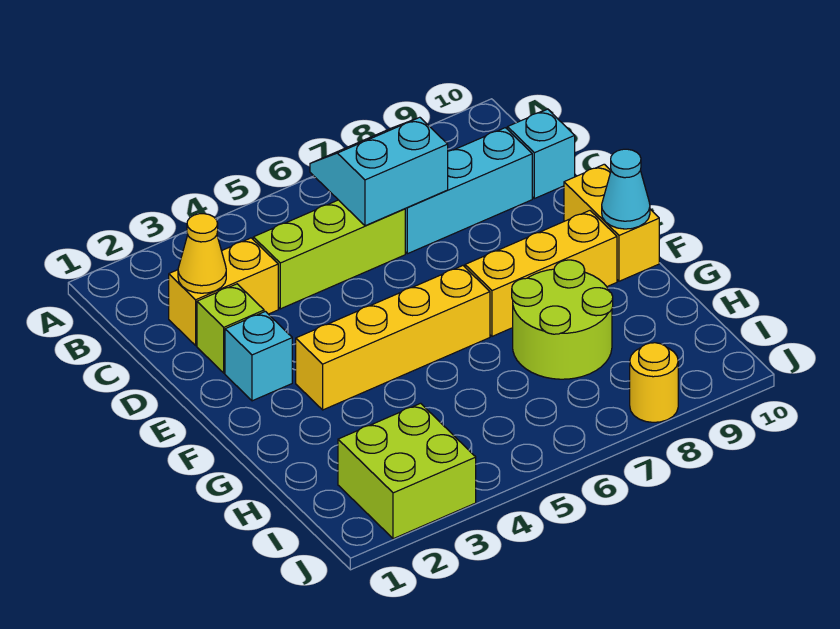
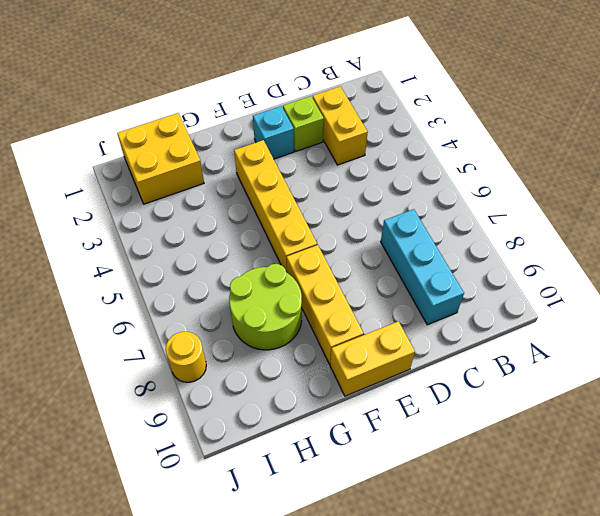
yellow brick H1:I2 level 1 -> lime brick I2:J3 level 1
none -> lime brick C4:C6 level 1
none -> cyan brick C10 level 1
none -> cyan slope B6:C7 level 2 top C

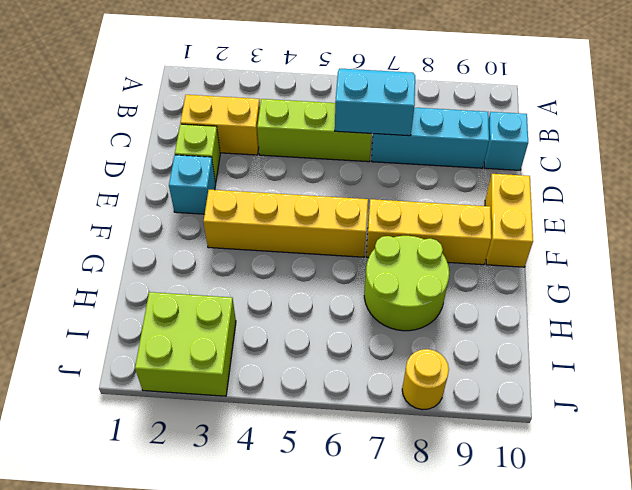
none -> yellow cone C2 level 2
none -> cyan cone F10 level 2

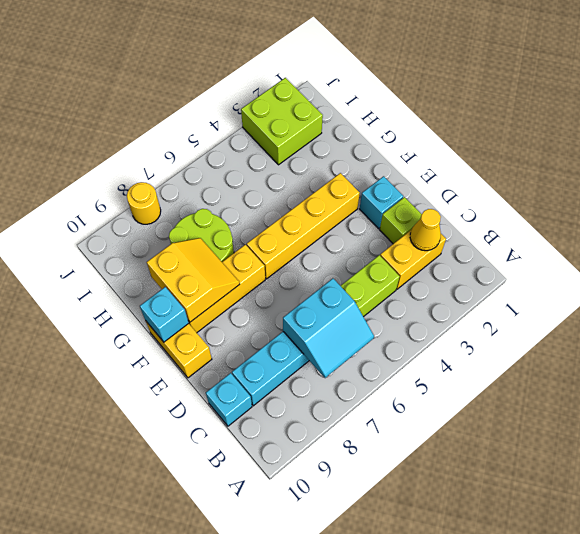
yellow slope F8:G9 level 2 top 9 -> none
cyan brick F10 level 2 -> cyan cone F10 level 2

